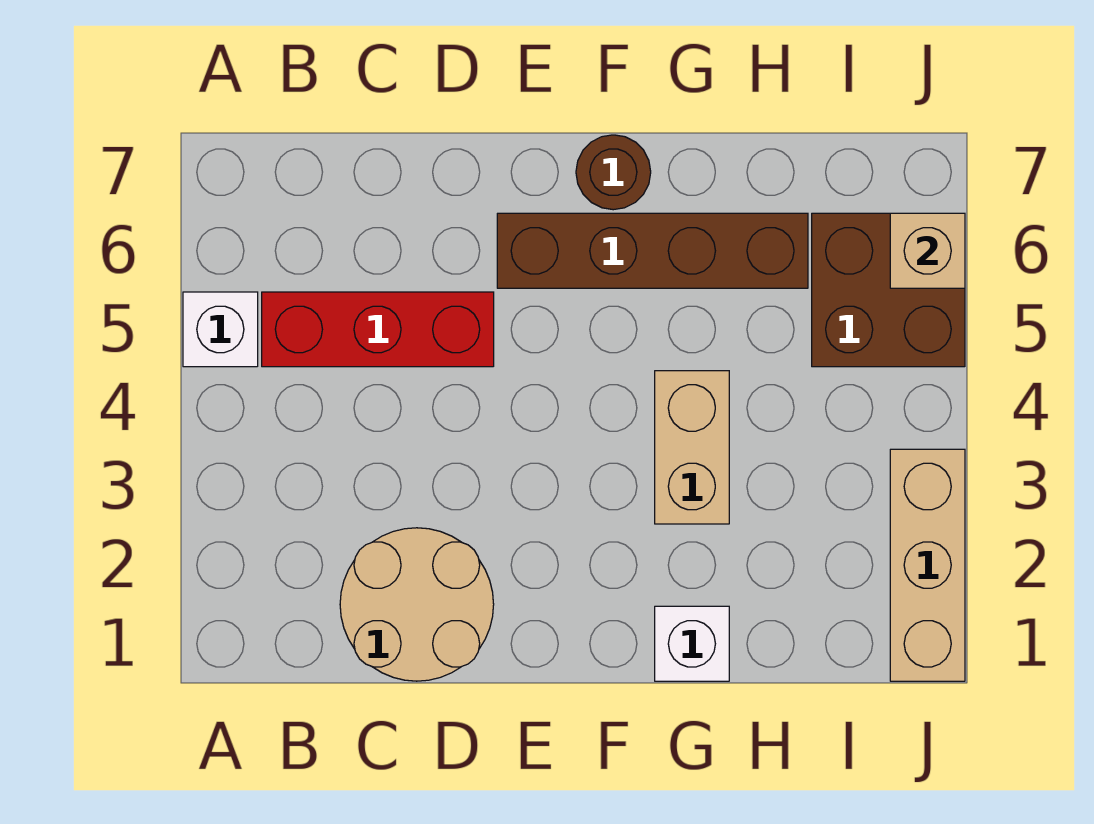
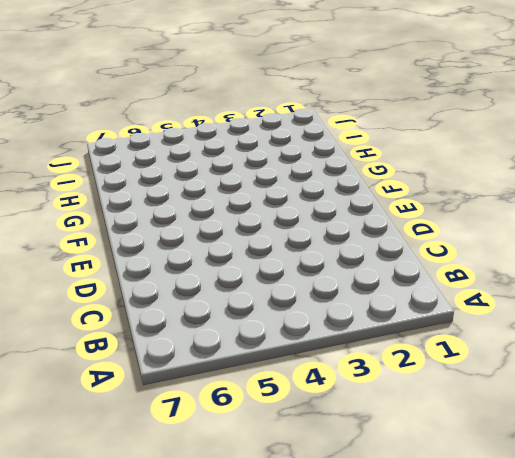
none -> white brick A5 level 1
none -> red brick B5:D5 level 1

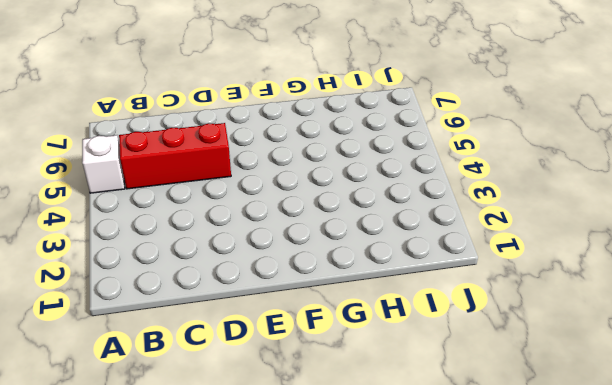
none -> tan round brick C1:D2 level 1
none -> brown brick E6:H6 level 1

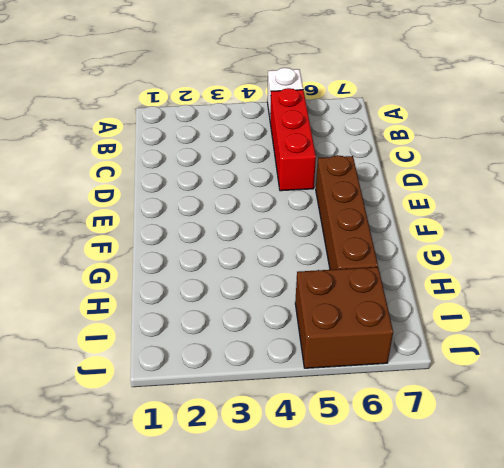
none -> tan round brick C1:D2 level 1
none -> brown round brick F7 level 1

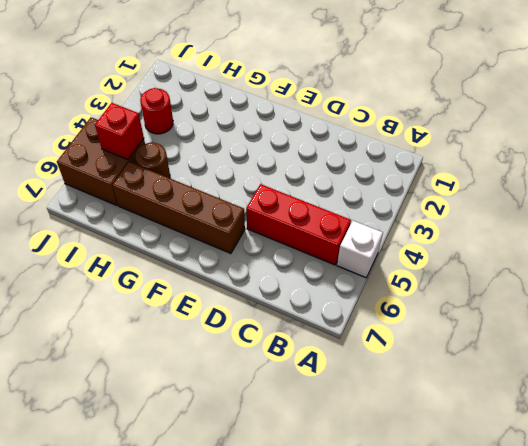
brown round brick H5 level 1 -> brown round brick F7 level 1
red round brick I3 level 1 -> none
red brick I5 level 2 -> none
none -> tan round brick C1:D2 level 1
none -> white brick G1 level 1

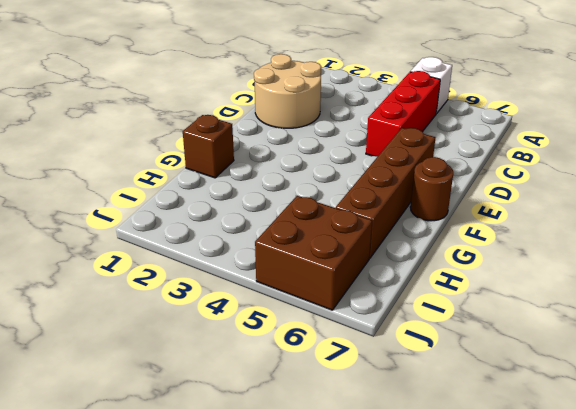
brown brick G1 level 1 -> white brick G1 level 1
none -> tan brick G3:G4 level 1
none -> tan brick J1:J3 level 1

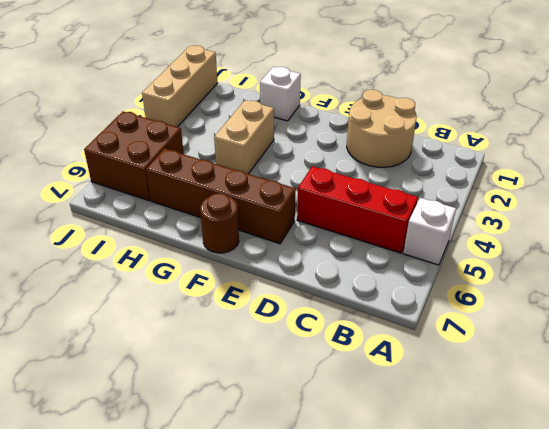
none -> tan brick J6 level 2

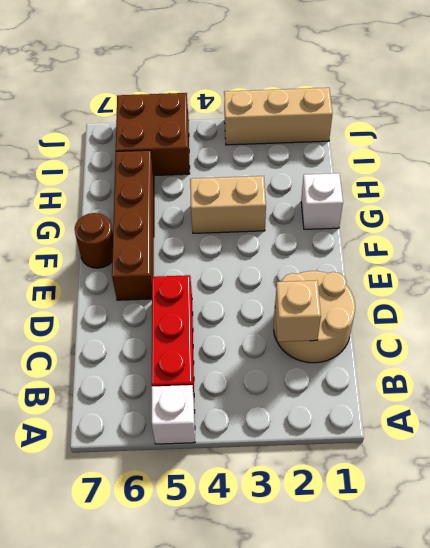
tan brick C2 level 2 -> tan brick J6 level 2

